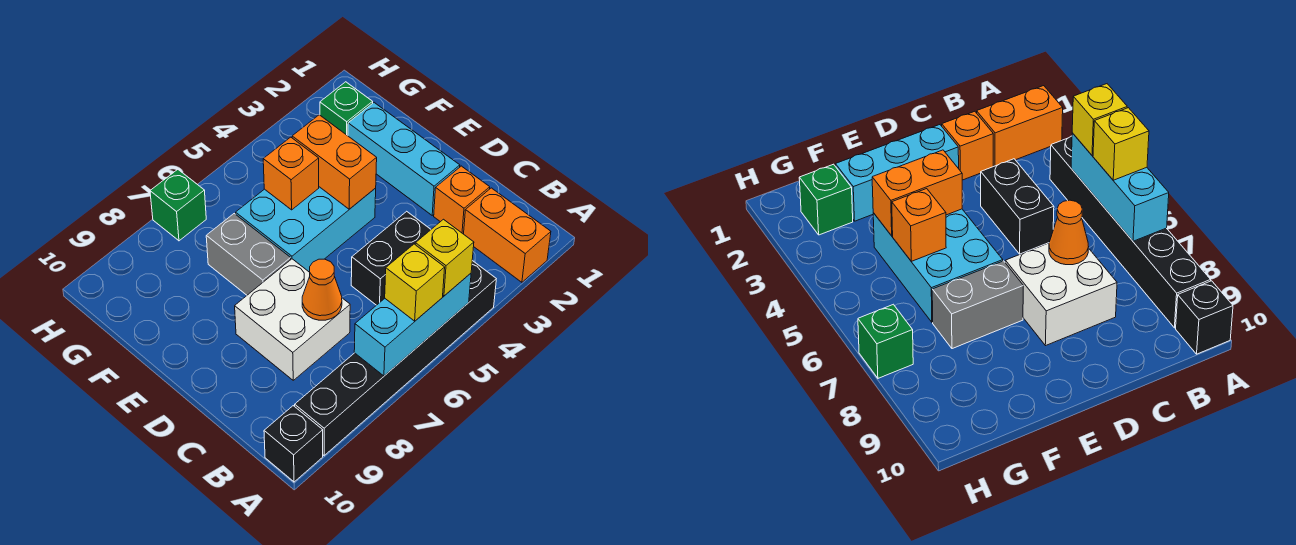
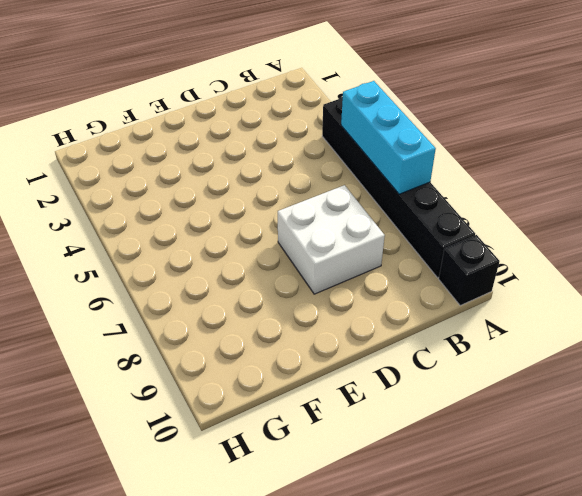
none -> orange brick A2:B2 level 1
none -> orange brick C2 level 1
none -> black brick C4:C5 level 1

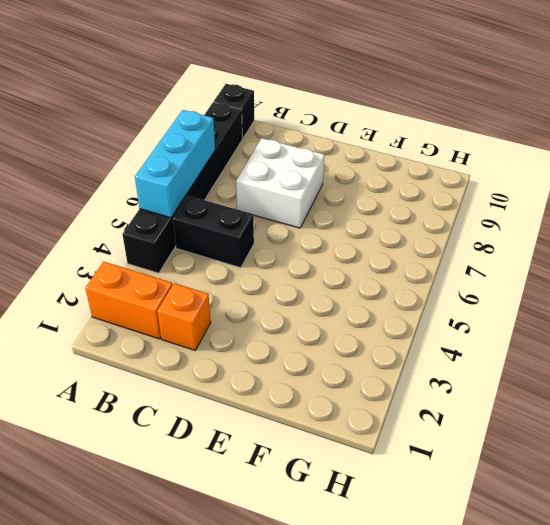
black brick B5:C5 level 1 -> black brick C4:C5 level 1
none -> cyan brick D2:F2 level 1
none -> cyan brick E4:F6 level 1
none -> grey brick E7:F7 level 1

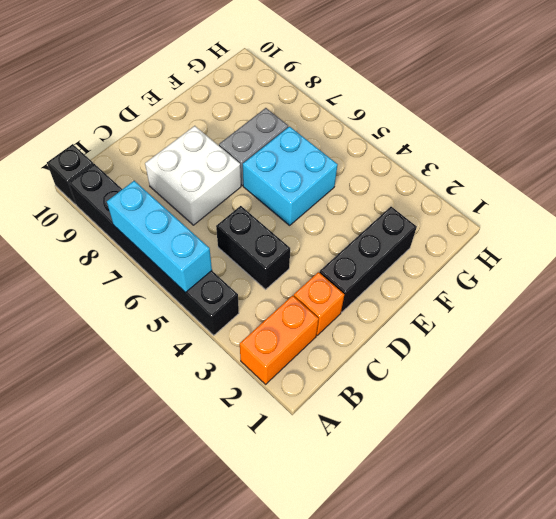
black brick D2:F2 level 1 -> cyan brick D2:F2 level 1
cyan brick E5:F6 level 1 -> cyan brick E4:F6 level 1
none -> green brick G2 level 1
none -> green brick H7 level 1
none -> orange cone C7 level 2

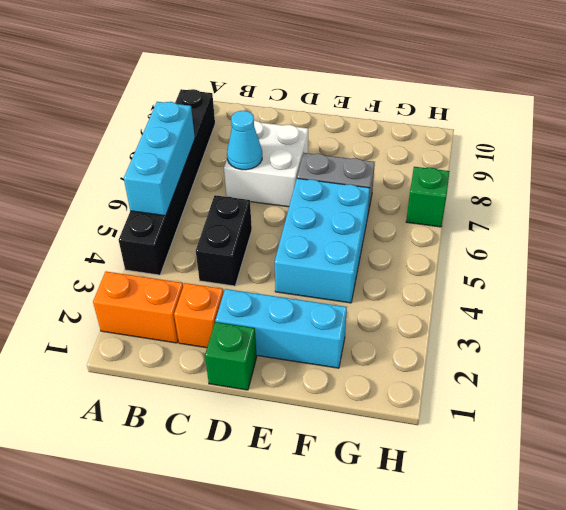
cyan cone C7 level 2 -> orange cone C7 level 2
green brick D1 level 1 -> green brick G2 level 1
none -> black brick A10 level 1
none -> orange brick E4:F4 level 2
none -> orange brick F5 level 2

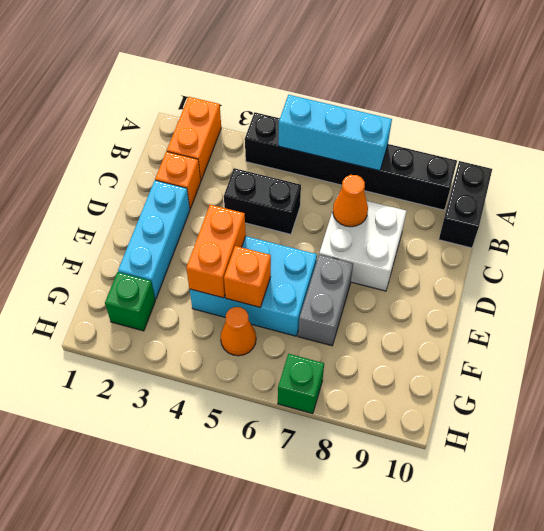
black brick A10:B10 level 1 -> black brick A10 level 1
orange cone G5 level 1 -> none
none -> yellow brick A5 level 3
none -> yellow brick A6 level 3

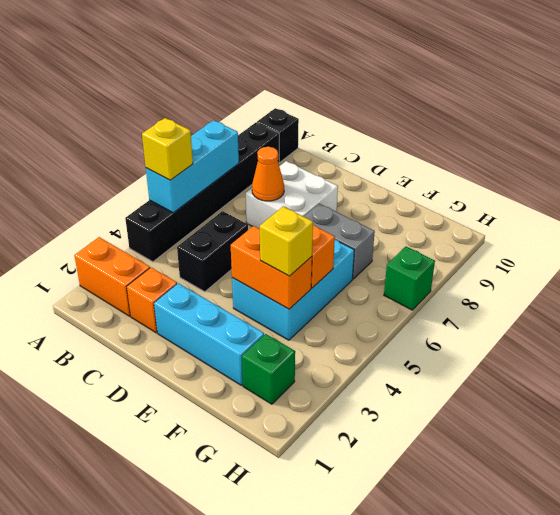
yellow brick F4 level 3 -> yellow brick A6 level 3

